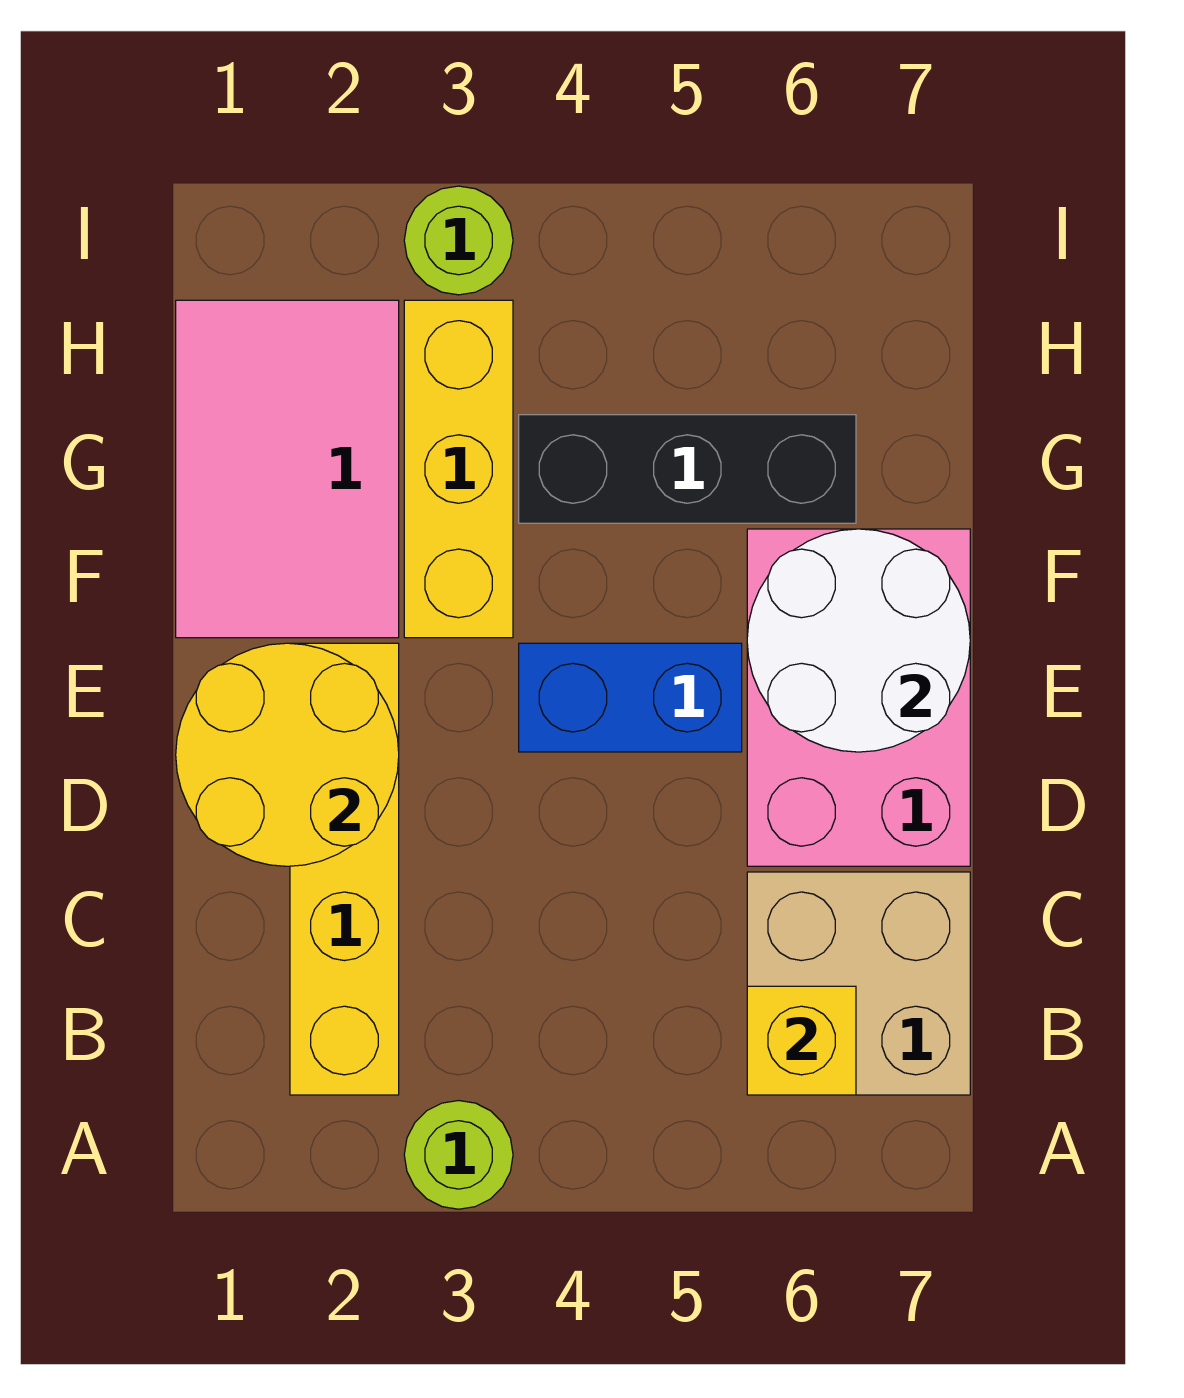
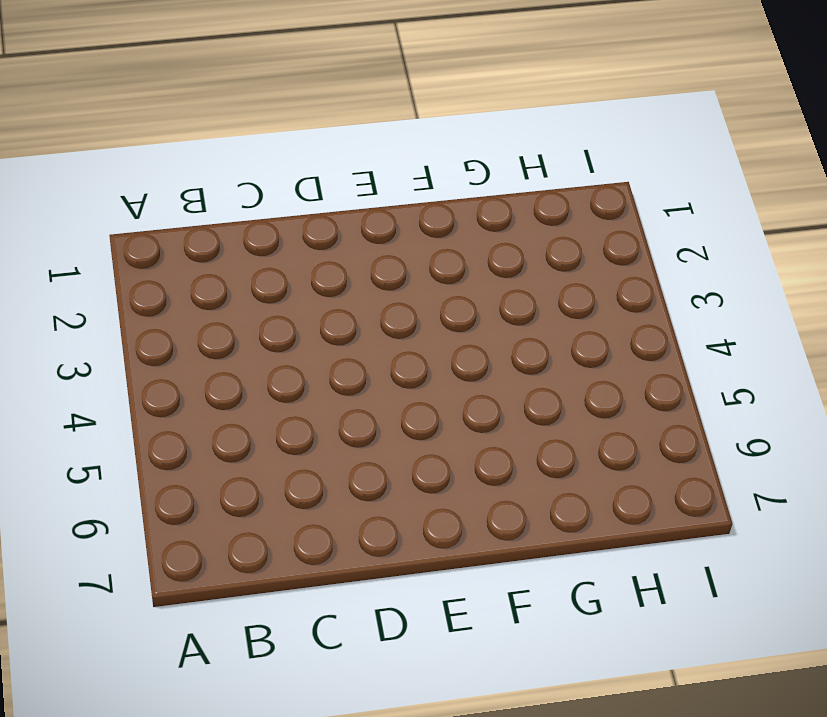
none -> lime round brick A3 level 1
none -> yellow brick B2:E2 level 1
none -> tan brick B6:C7 level 1

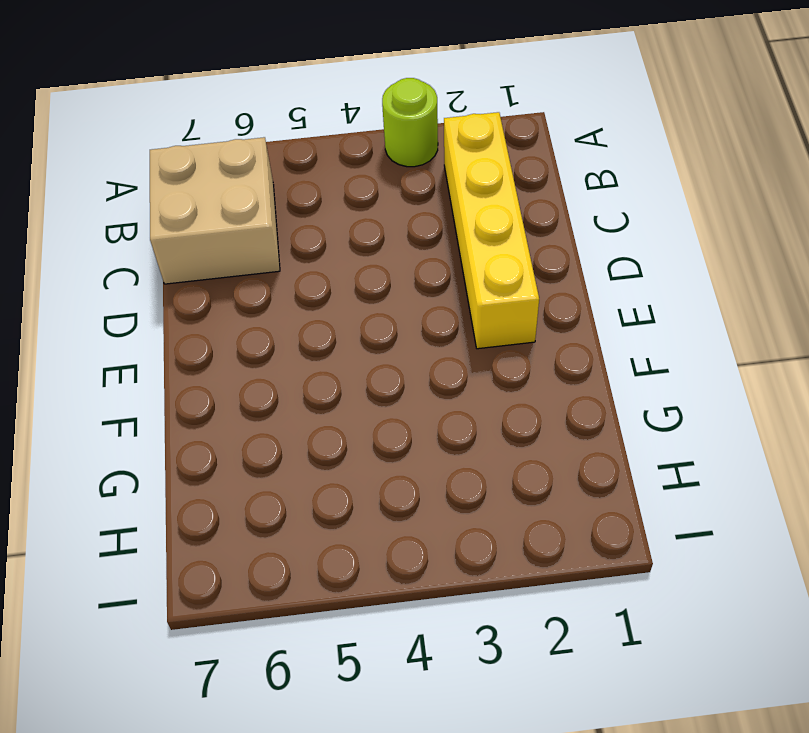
none -> pink brick D6:F7 level 1
none -> blue brick E4:E5 level 1
none -> pink tile F1:H2 level 1

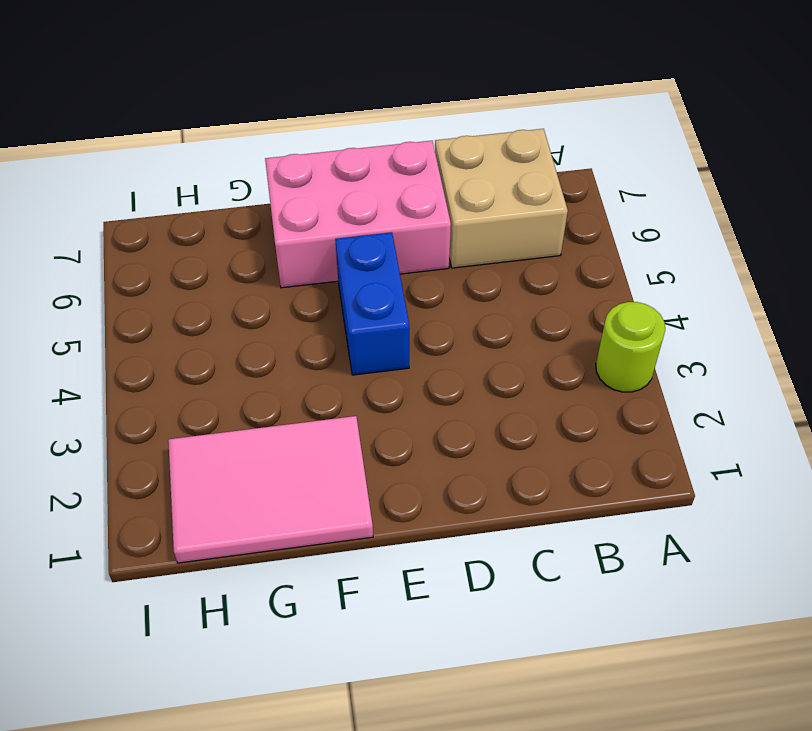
none -> yellow brick B2:E2 level 1
none -> yellow brick F3:H3 level 1
none -> black brick G4:G6 level 1

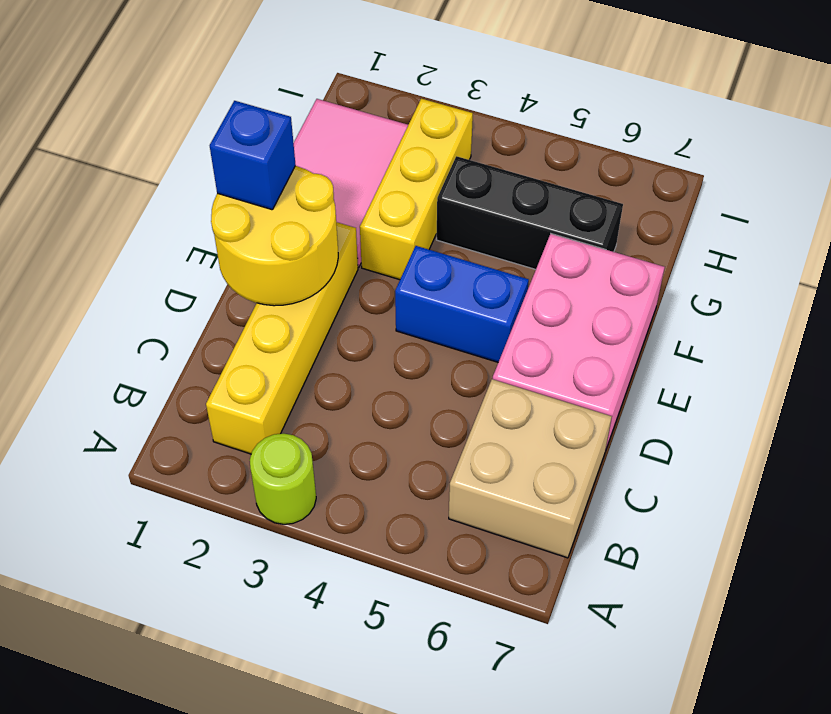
blue brick E1 level 3 -> none
none -> lime round brick I3 level 1
none -> yellow brick B6 level 2
none -> white round brick E6:F7 level 2

